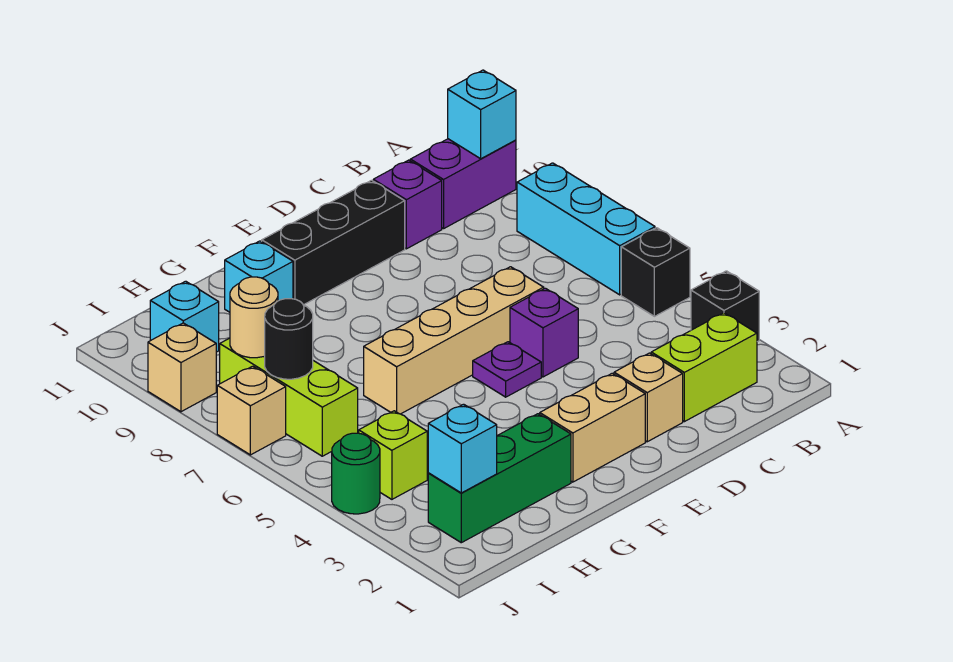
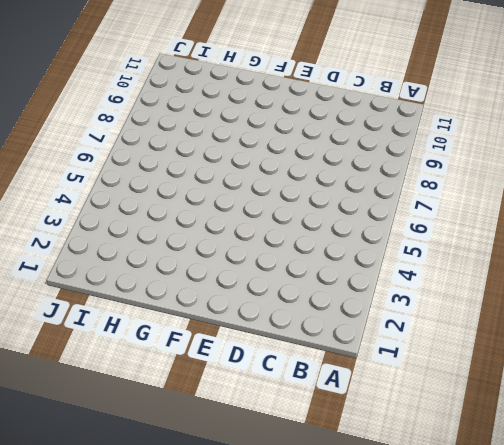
none -> black brick A3 level 1
none -> black brick A5 level 1
none -> cyan brick A6:A8 level 1

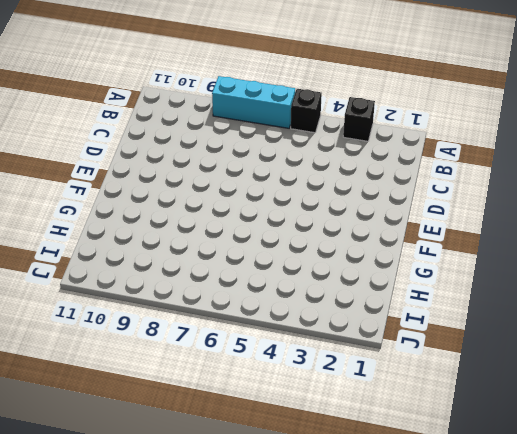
none -> purple brick A10:B10 level 1
none -> lime brick B2:C2 level 1
none -> purple brick C10 level 1

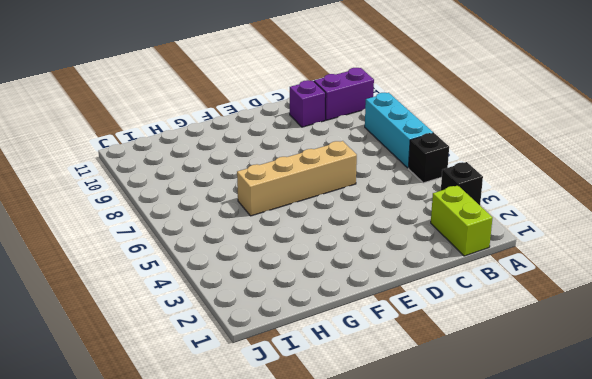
lime brick B1:B2 level 1 -> lime brick B2:C2 level 1
none -> tan brick D2 level 1
none -> purple brick D5 level 1
none -> black brick D10:F10 level 1

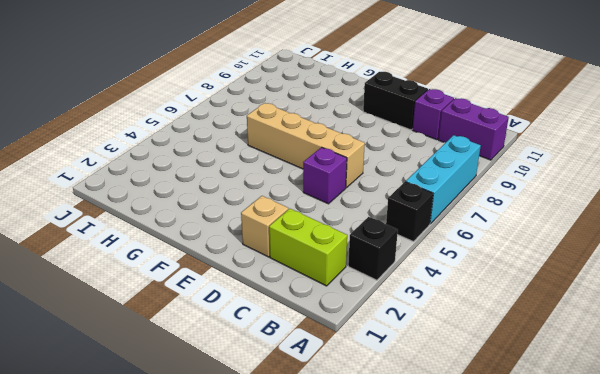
black brick D10:E10 level 1 -> black brick D10:F10 level 1
none -> tan brick E2:F2 level 1
none -> purple plate E5 level 1
none -> green brick G2:I2 level 1

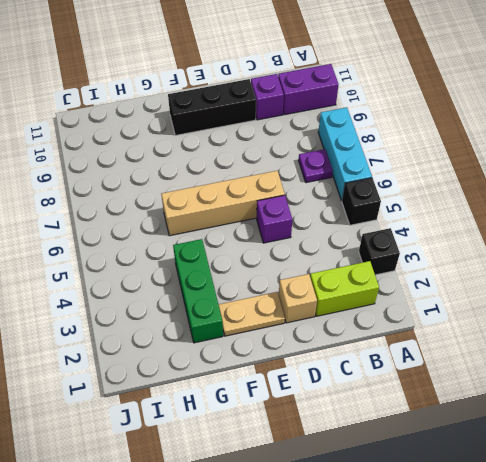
purple plate B7 level 1 -> purple plate E5 level 1
tan plate E2:F2 level 1 -> tan brick E2:F2 level 1
green brick G2:G4 level 1 -> green brick G2:I2 level 1
none -> cyan brick G10 level 1
none -> lime brick I4 level 1
none -> lime brick I6:I8 level 1

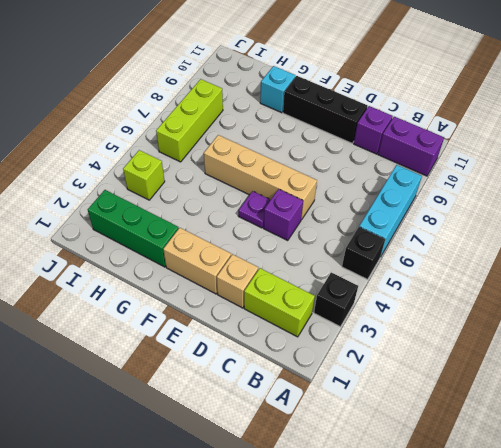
none -> cyan brick I10 level 1
none -> green round brick J4 level 1
none -> tan brick J7 level 1

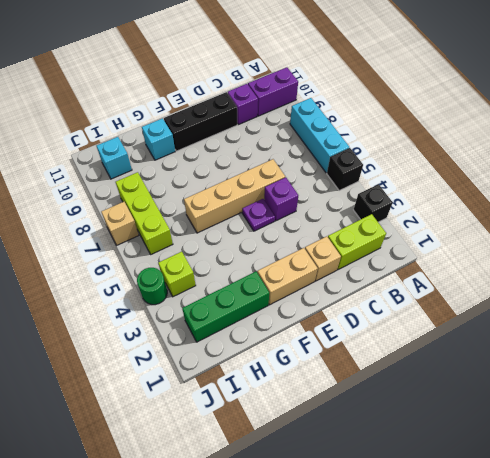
none -> tan brick J9 level 1
none -> cyan brick A10 level 2
none -> cyan brick I2 level 2

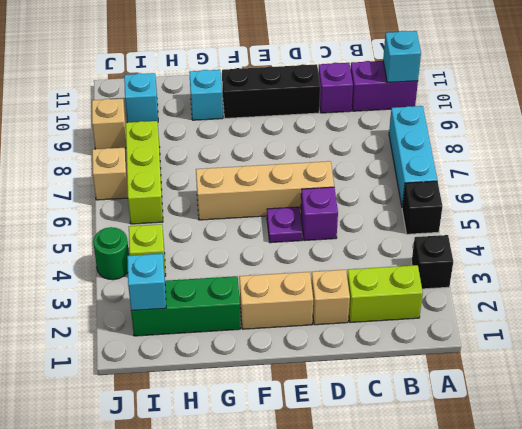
none -> black round brick I7 level 2
none -> tan round brick I8 level 2

